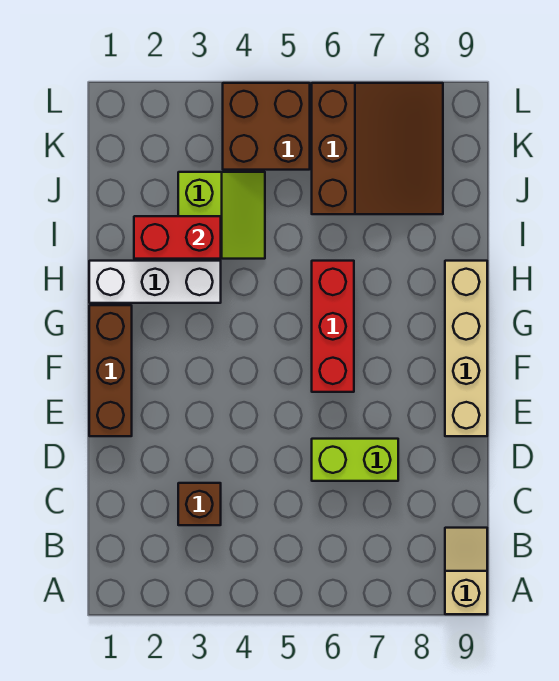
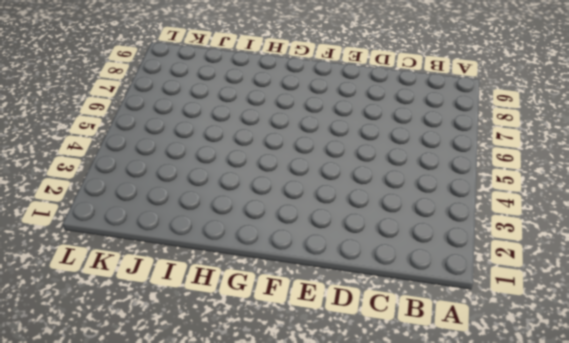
none -> tan slope A9:B9 level 1 top A
none -> brown brick C3 level 1

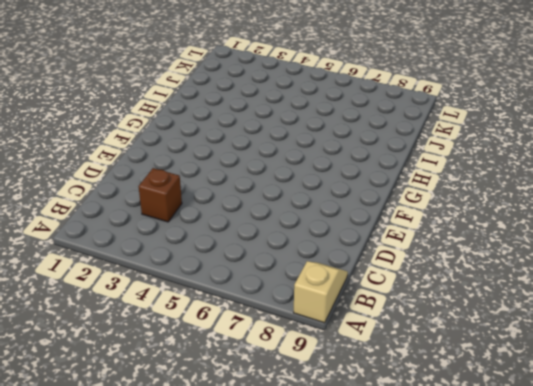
none -> lime brick D6:D7 level 1
none -> brown brick E1:G1 level 1

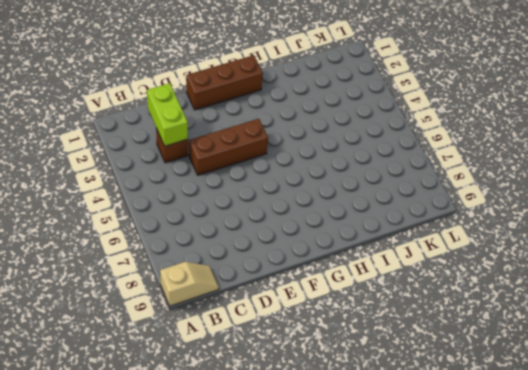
lime brick C2:C3 level 2 -> lime brick D6:D7 level 1
brown brick D4:F4 level 1 -> none
none -> tan brick E9:H9 level 1
none -> red brick F6:H6 level 1

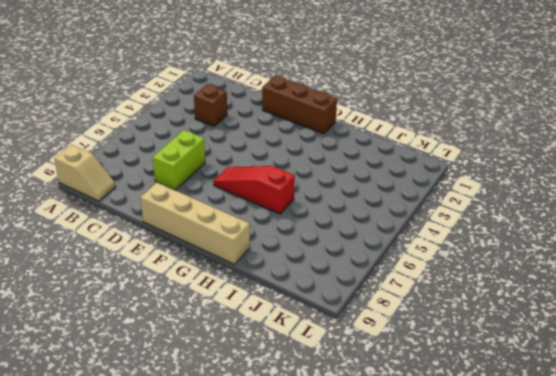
red slope F6:H6 level 1 top H -> red brick F6:H6 level 1
none -> white brick H1:H3 level 1
none -> lime slope I3:J4 level 1 top 3

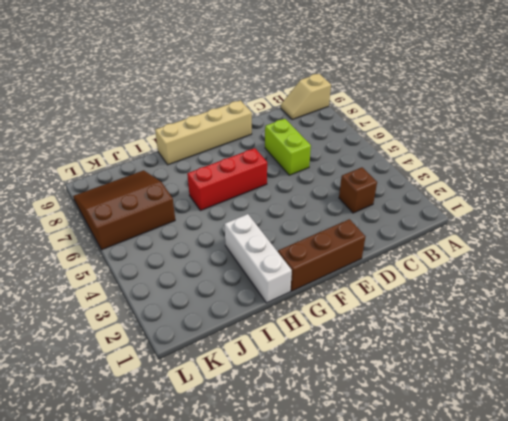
none -> lime slope I3:J4 level 1 top 3
none -> brown brick K4:L5 level 1

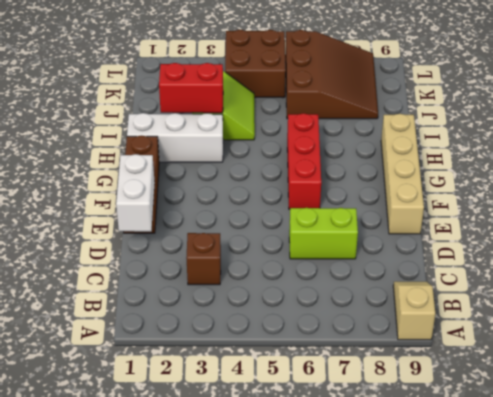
white brick D1:E1 level 2 -> none

